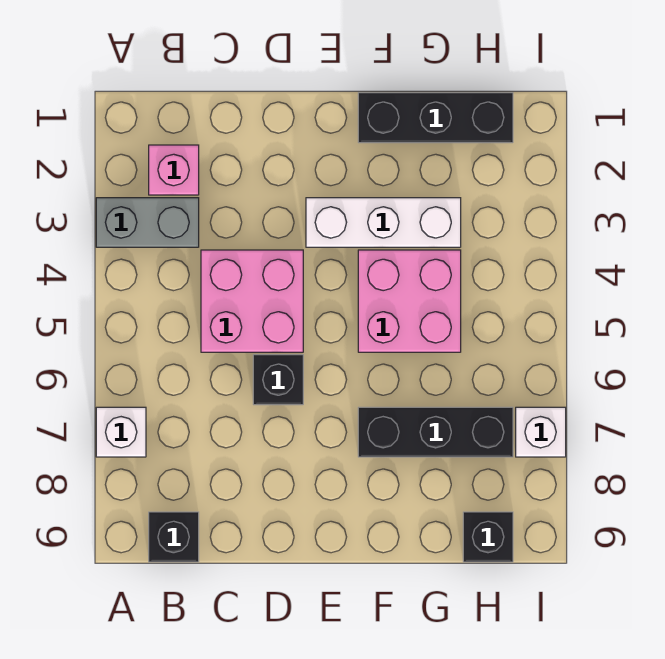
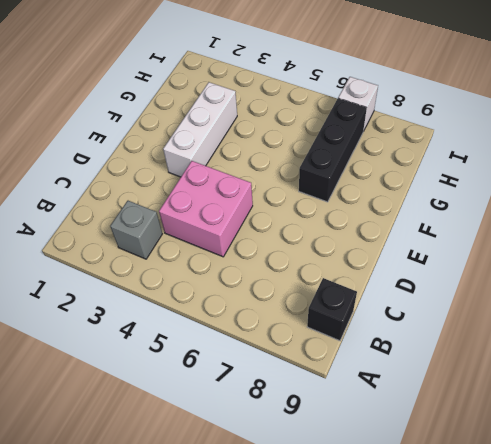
grey brick B3 level 1 -> grey brick A3:B3 level 1
none -> white brick A7 level 1
none -> pink brick B2 level 1
none -> black brick D6 level 1

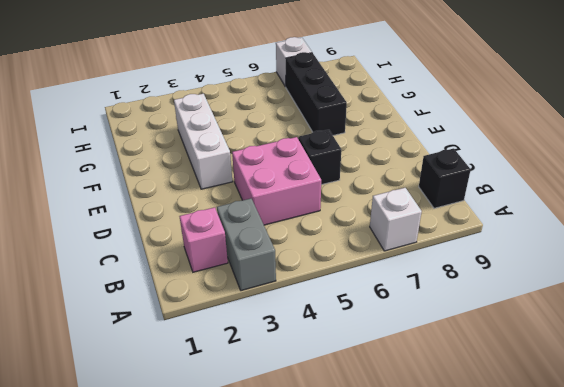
none -> black brick F1:H1 level 1
none -> pink brick F4:G5 level 1
none -> black brick H9 level 1

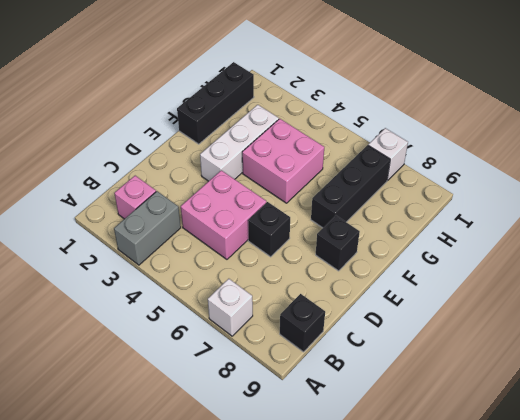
black brick E8 level 1 -> black brick H9 level 1

